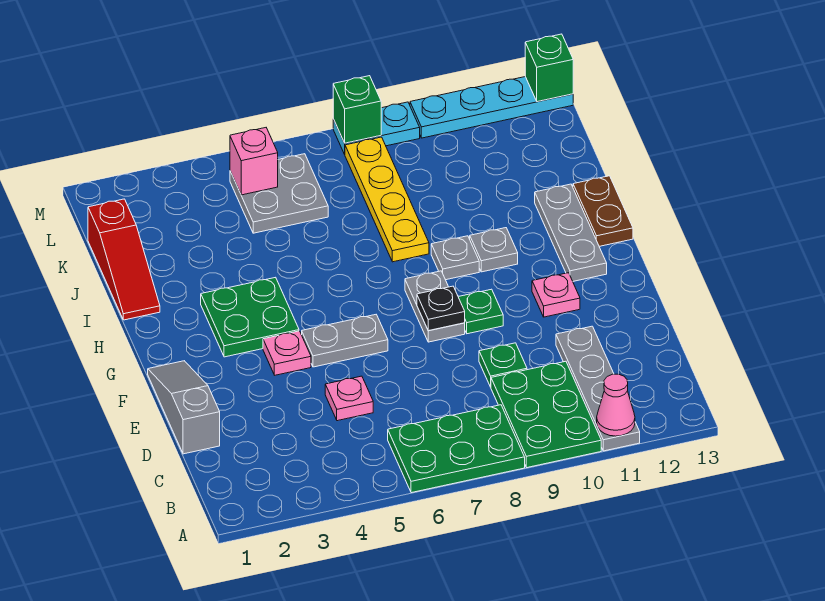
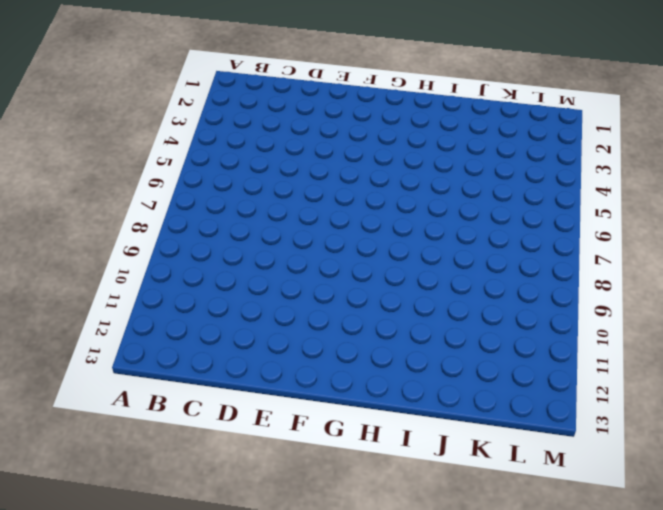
none -> green plate A6:B8 level 1
none -> green plate A9:C10 level 1
none -> grey plate A11:D11 level 1

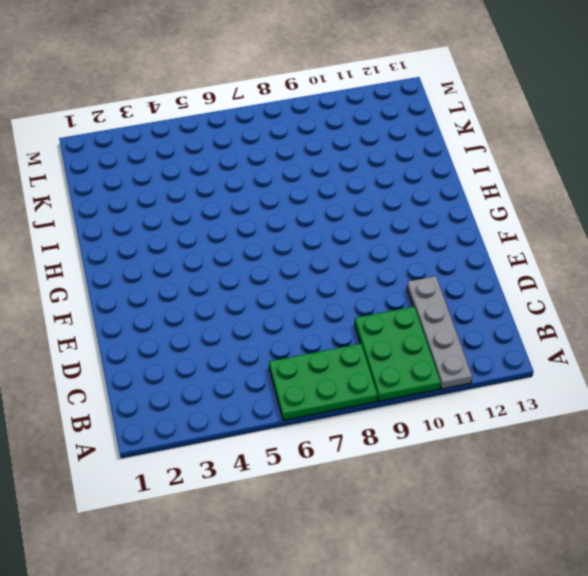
none -> grey slope D1:F1 level 1 top D
none -> pink plate D5 level 1
none -> green plate D9 level 1

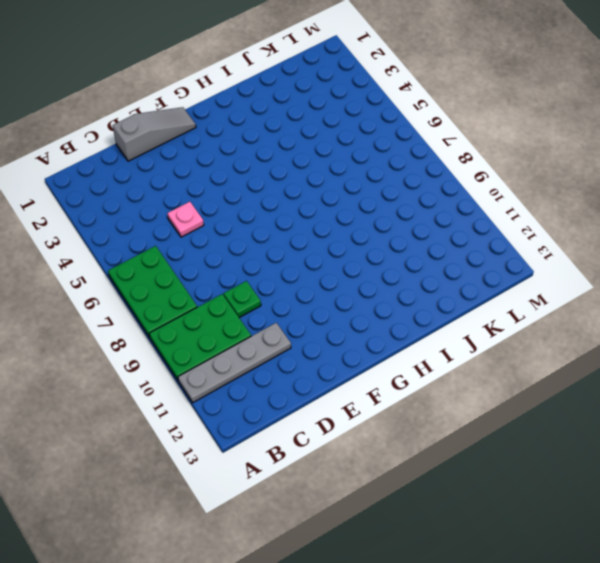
none -> pink plate F4 level 1
none -> grey plate F5:F6 level 1
none -> grey plate F8:G8 level 1

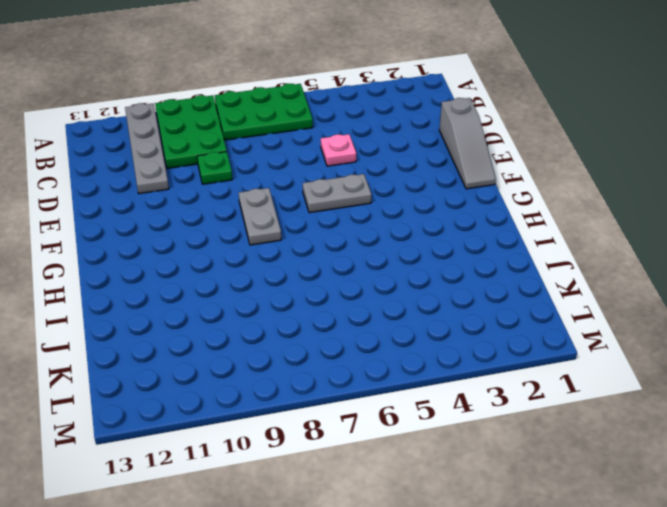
none -> pink plate F4 level 1
none -> green plate F9 level 1
none -> pink plate F11 level 1

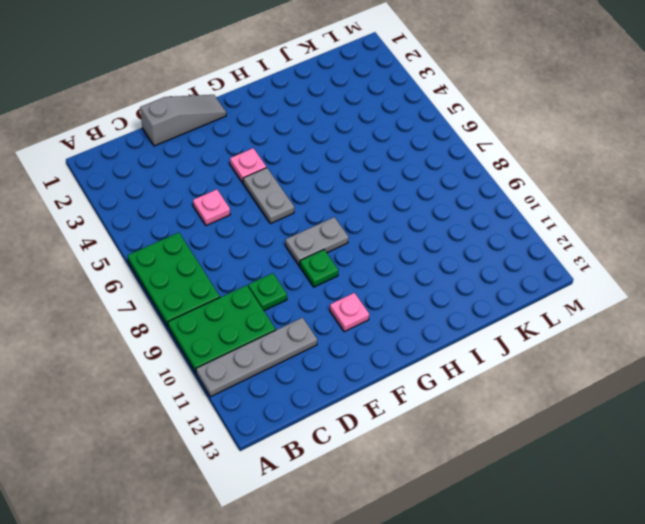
none -> green plate G3:H4 level 1
none -> grey plate G12:I12 level 1
none -> grey plate H9 level 1

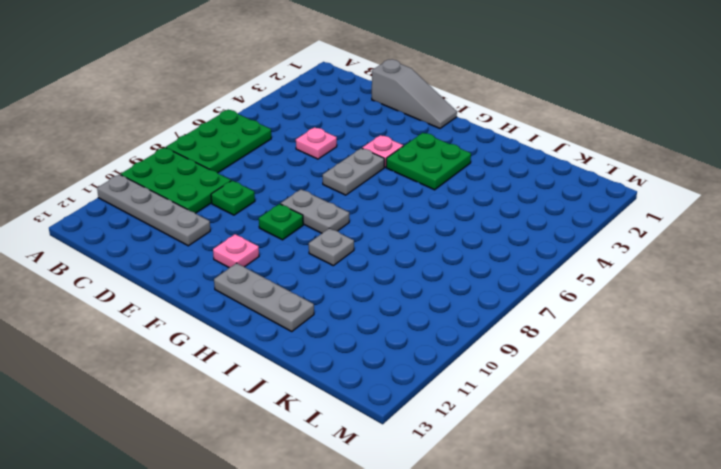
none -> grey plate H10 level 1
none -> brown plate H13:I13 level 1
none -> red slope I1:K1 level 1 top K

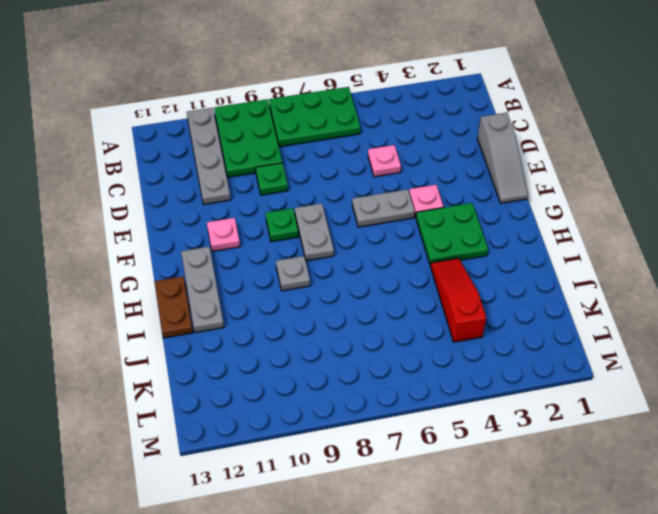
red slope I4:K4 level 1 top K -> red slope I1:K1 level 1 top K
none -> grey plate H10 level 1
none -> yellow plate I8:L8 level 1
none -> grey plate K5:L6 level 1

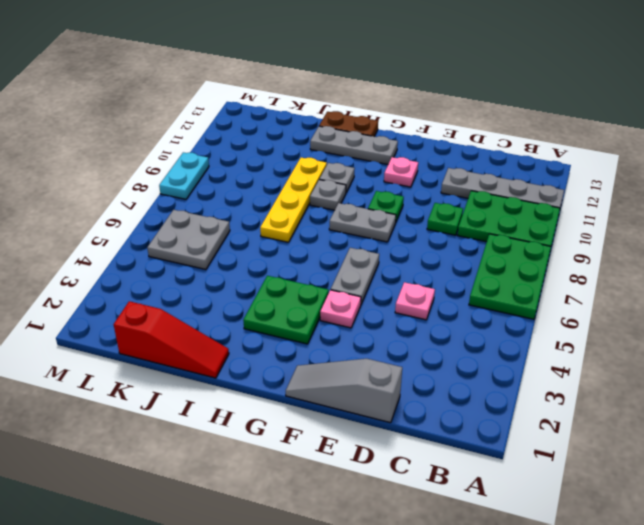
yellow plate I7:I10 level 1 -> yellow plate I8:L8 level 1
none -> cyan plate M10:M13 level 1
none -> pink cone A11 level 2
none -> black plate F8 level 2

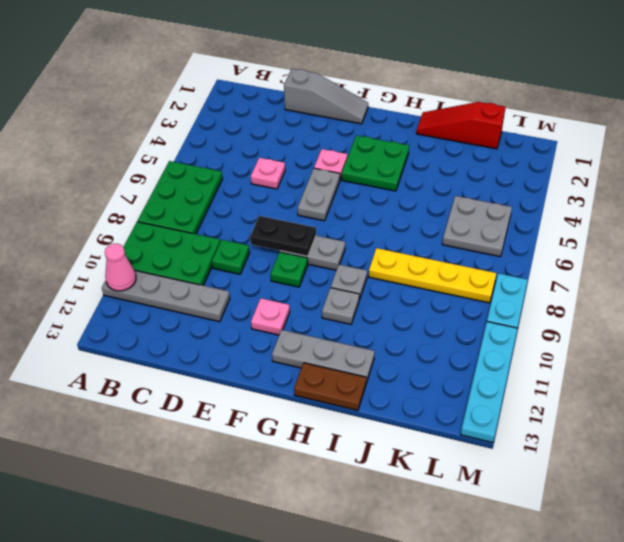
black plate E8:F8 level 2 -> black plate F8 level 2
none -> pink brick L5 level 2
none -> green brick M8 level 2
none -> green brick M13 level 2

